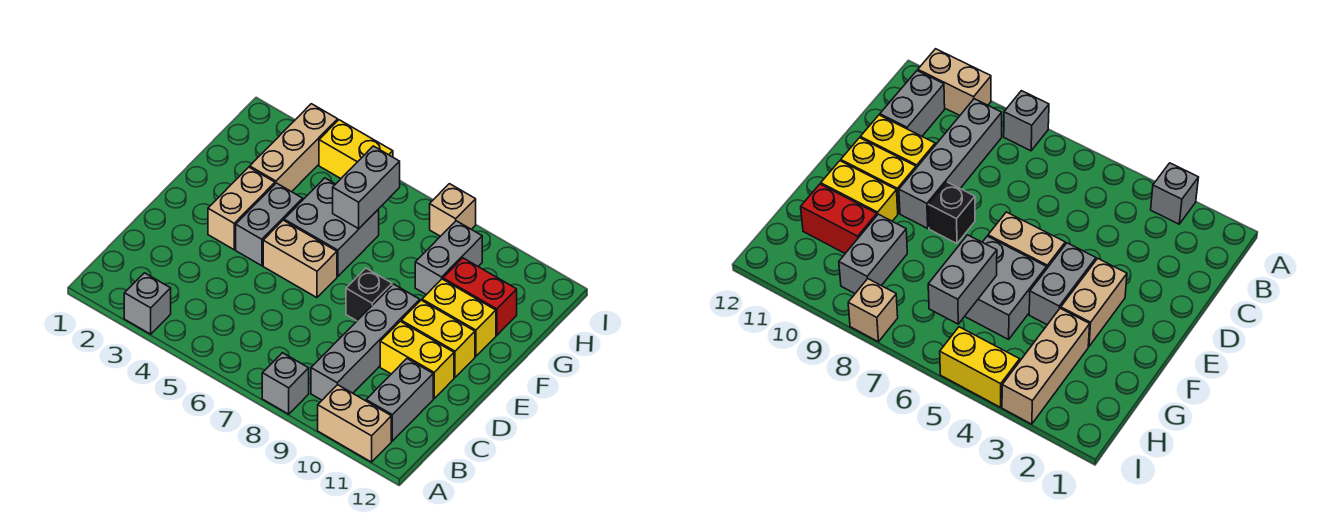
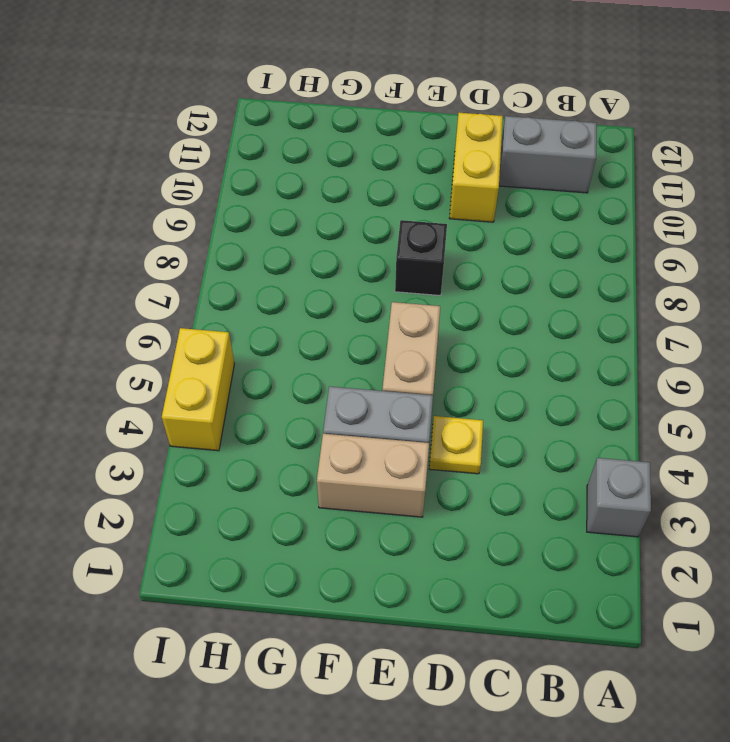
yellow plate D4 level 1 -> none
none -> grey brick A8 level 1
none -> tan brick A10:A11 level 1
none -> grey brick B9:E9 level 1

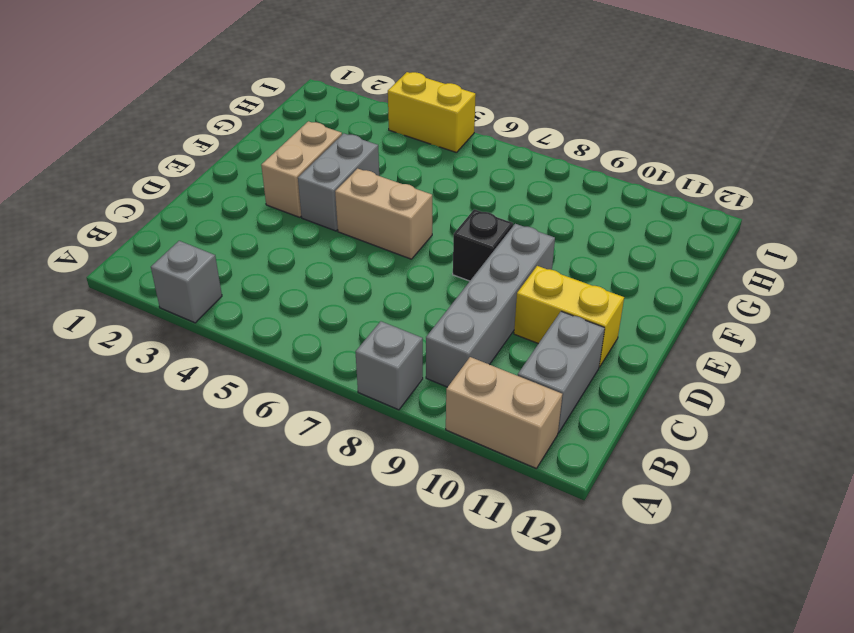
none -> yellow brick E10:E11 level 1
none -> grey brick F5:G6 level 1
none -> yellow brick F10:F11 level 1

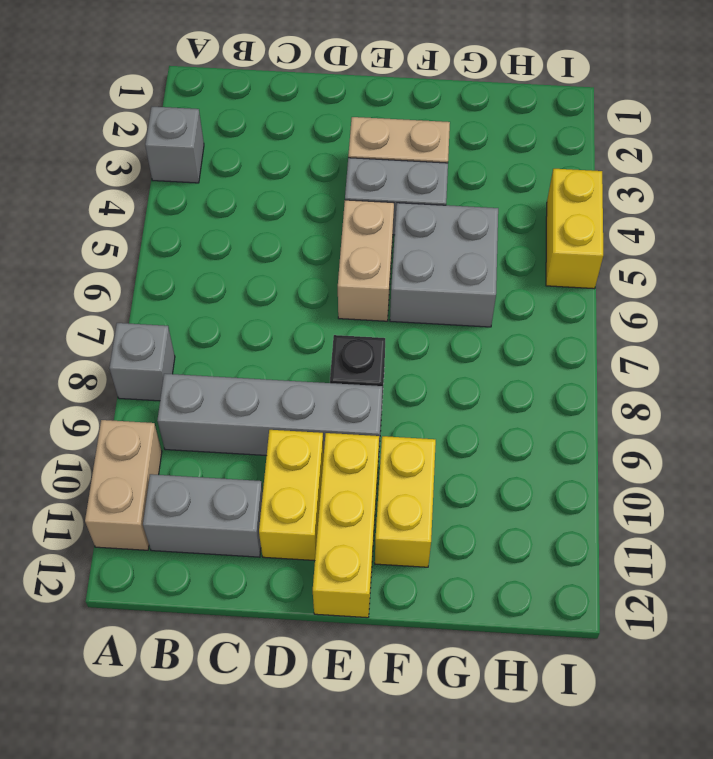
yellow brick E10:E12 level 1 -> yellow brick E10:E11 level 1
none -> tan brick G3:I3 level 1
none -> grey brick G9:H9 level 1
none -> red brick G10:G11 level 1

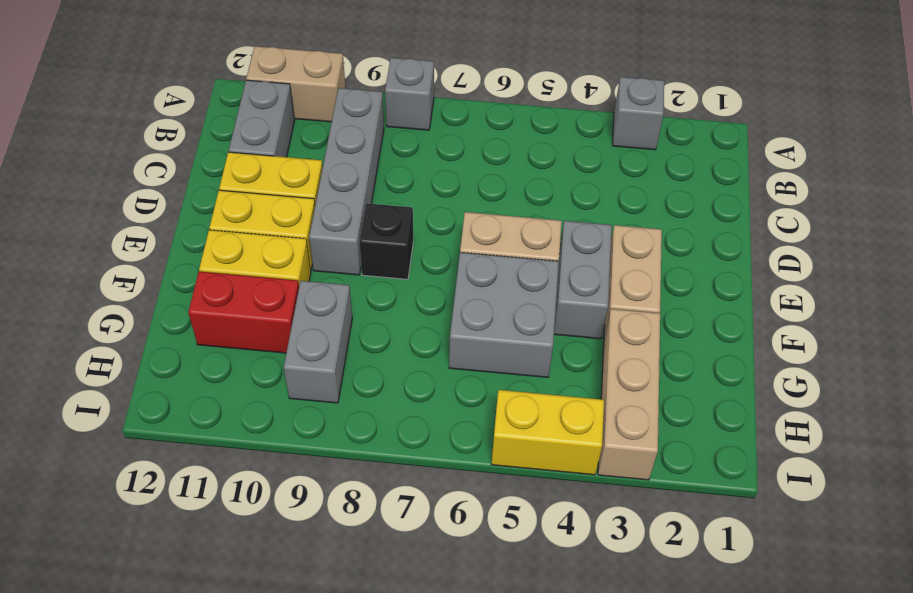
none -> tan brick I8 level 1
none -> grey brick G6:H6 level 2

